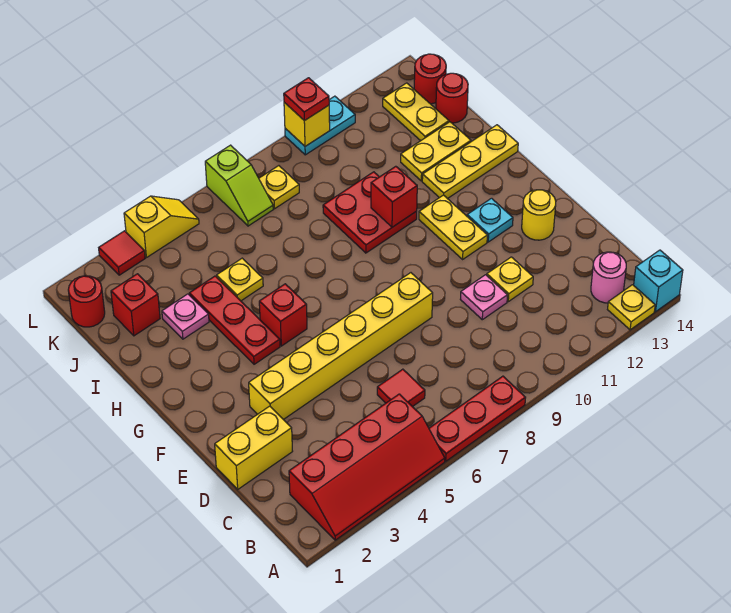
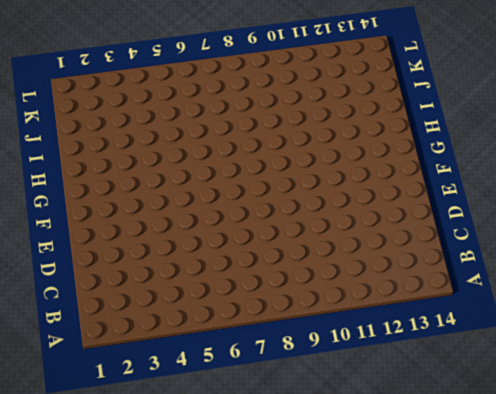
none -> red slope A2:B5 level 1 top B
none -> red plate A6:A8 level 1
none -> yellow plate A13 level 1
none -> cyan brick A14 level 1

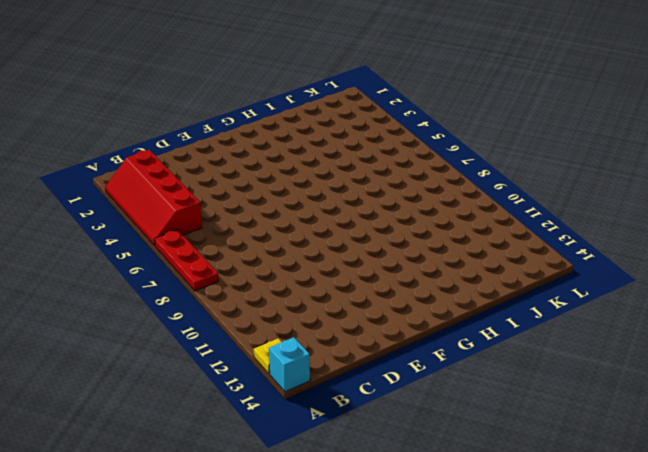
none -> pink round brick B13 level 1
none -> red tile C6 level 1
none -> yellow brick D1:D2 level 1
none -> pink plate D10 level 1

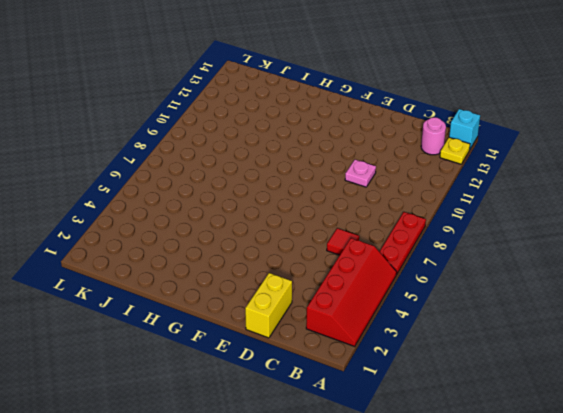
none -> yellow plate D11 level 1
none -> yellow brick E3:E8 level 1
none -> yellow round brick E13 level 1
none -> yellow plate F11:G11 level 1

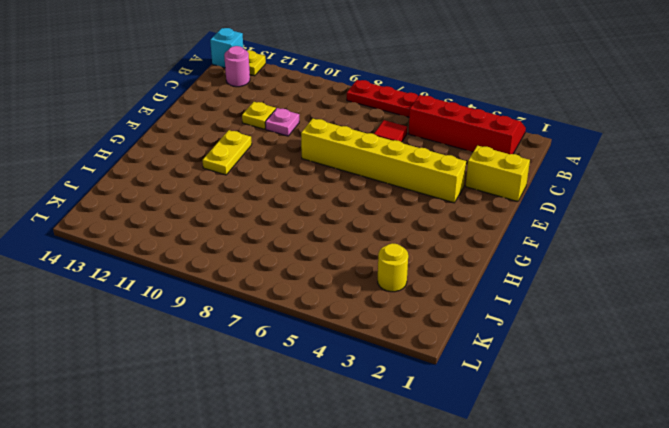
yellow round brick J3 level 1 -> yellow round brick E13 level 1
none -> cyan plate F12 level 1
none -> red plate G4:I4 level 1
none -> red brick G5 level 1
none -> red plate H9:I10 level 1

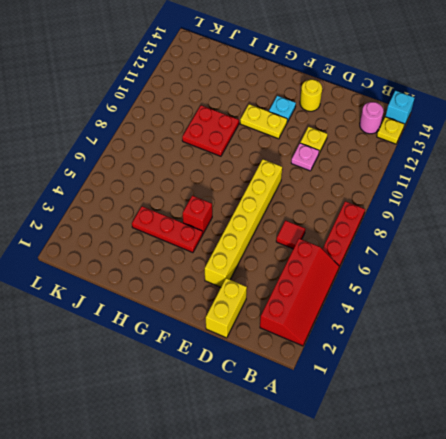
none -> yellow plate H12:H14 level 1
none -> pink plate I3 level 1
none -> yellow plate I5 level 1
none -> yellow plate I12:I13 level 1

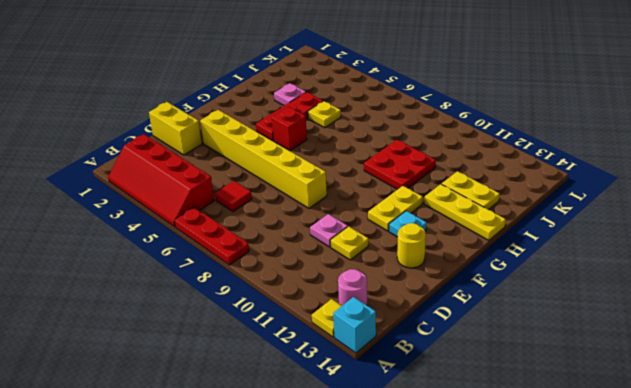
none -> red brick J2 level 1
none -> yellow plate J13:K13 level 1
none -> red round brick J14 level 1
none -> red round brick K1 level 1

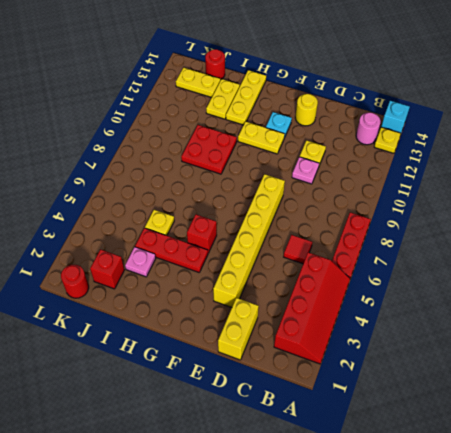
none -> lime slope K7:L7 level 1 top L
none -> yellow plate K8 level 1
none -> red round brick K14 level 1
none -> red tile L3 level 1

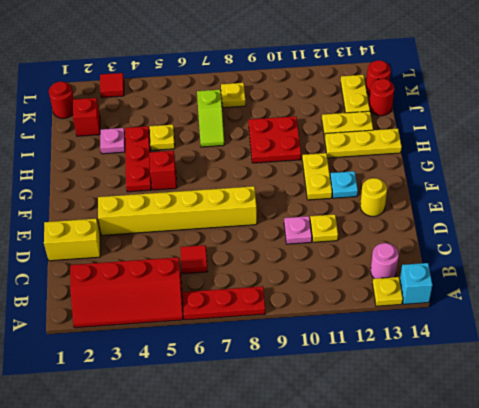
lime slope I7:J7 level 1 top J -> lime slope K7:L7 level 1 top L
none -> yellow slope L4:L5 level 1 top 4
none -> cyan plate L10:L11 level 1
none -> red brick H10 level 2
none -> yellow brick L10 level 2

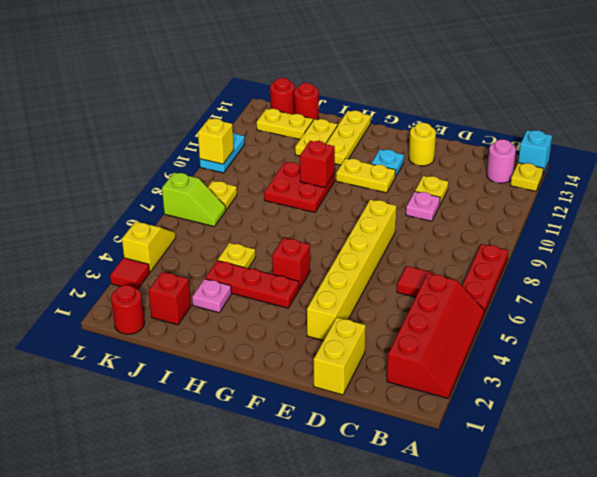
none -> red plate L10 level 3

